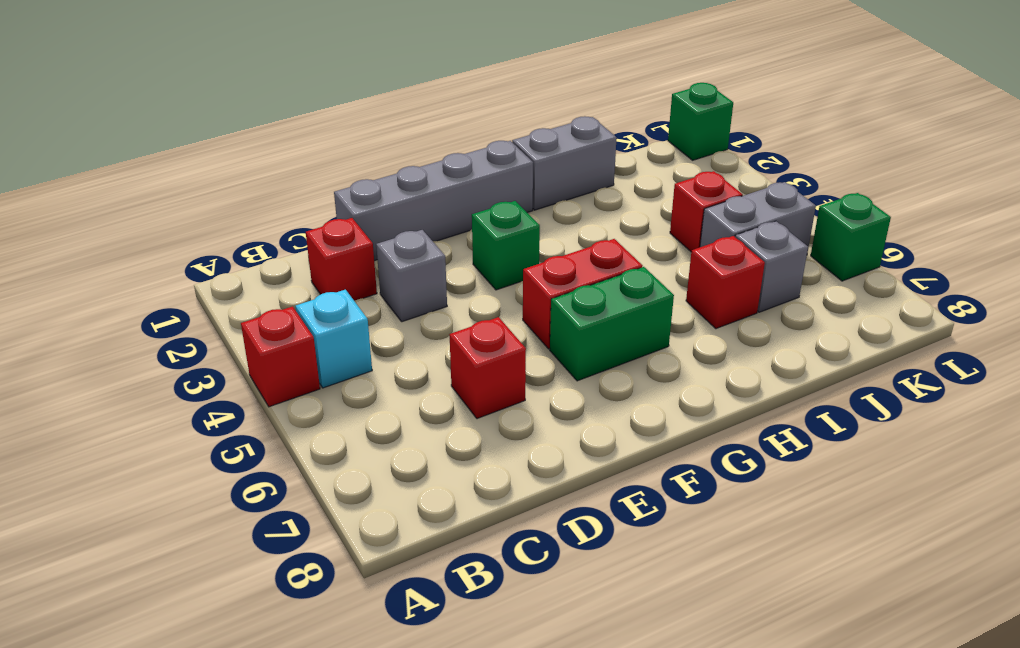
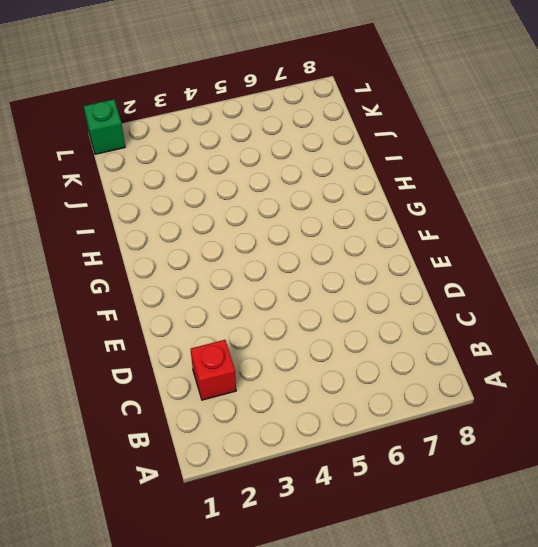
none -> red brick A4 level 1
none -> cyan brick B4 level 1
none -> grey brick D1:G1 level 1

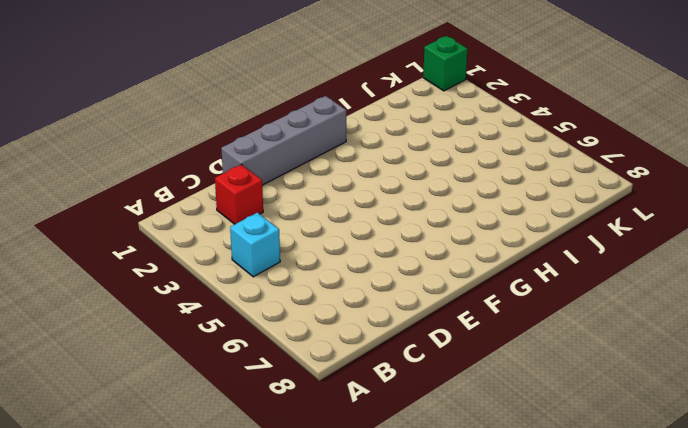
none -> red brick A4 level 1
none -> grey brick D3 level 1
none -> red brick D6 level 1

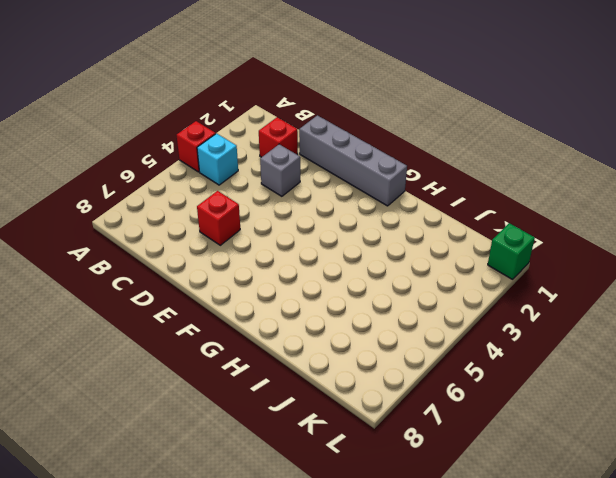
none -> green brick F3 level 1
none -> red brick F5:G5 level 1
none -> green brick F6:G6 level 1

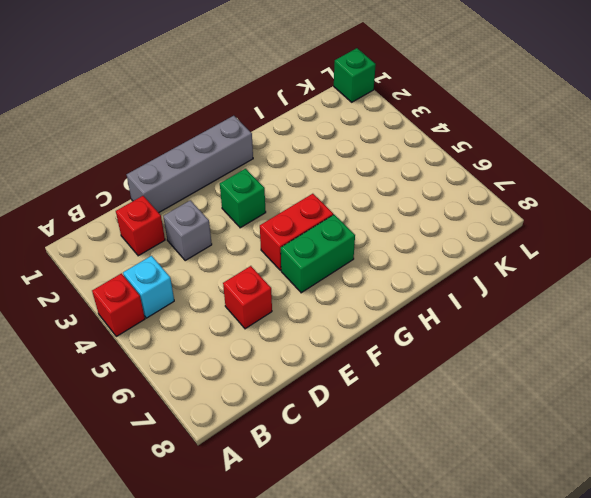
none -> grey brick H1:I1 level 1
none -> red brick I6 level 1
none -> red brick J4 level 1

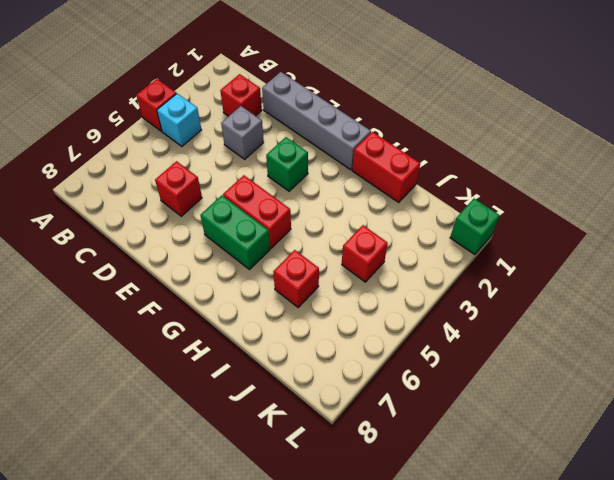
red brick H1:I1 level 1 -> grey brick H1:I1 level 1
none -> grey brick J5:K5 level 1
none -> grey brick J6 level 1
none -> green brick L6 level 1

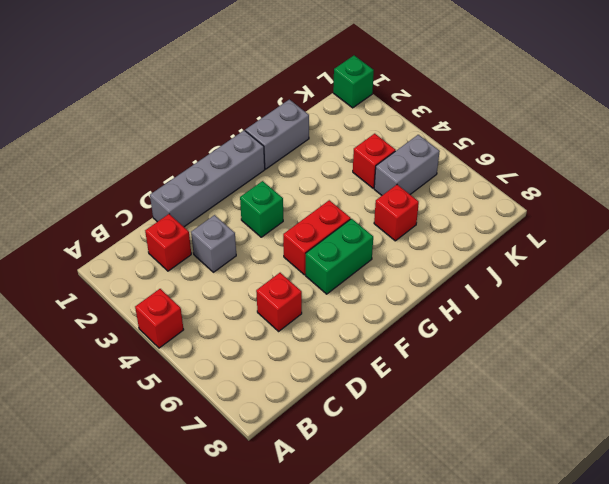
none -> cyan brick B4 level 1
none -> grey brick J6 level 1
none -> green brick L6 level 1

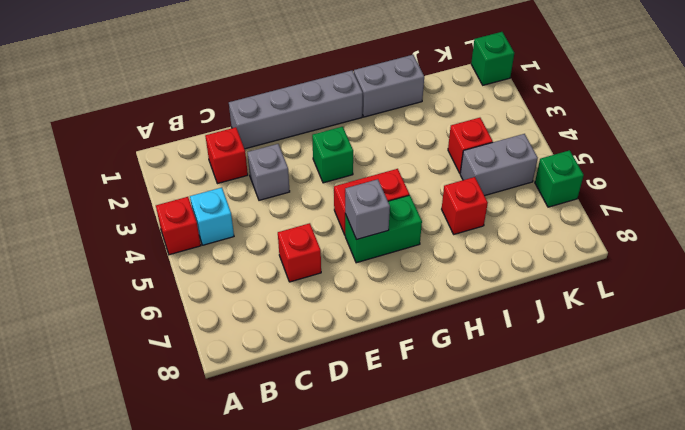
grey brick F6 level 2 -> grey brick J6 level 1

